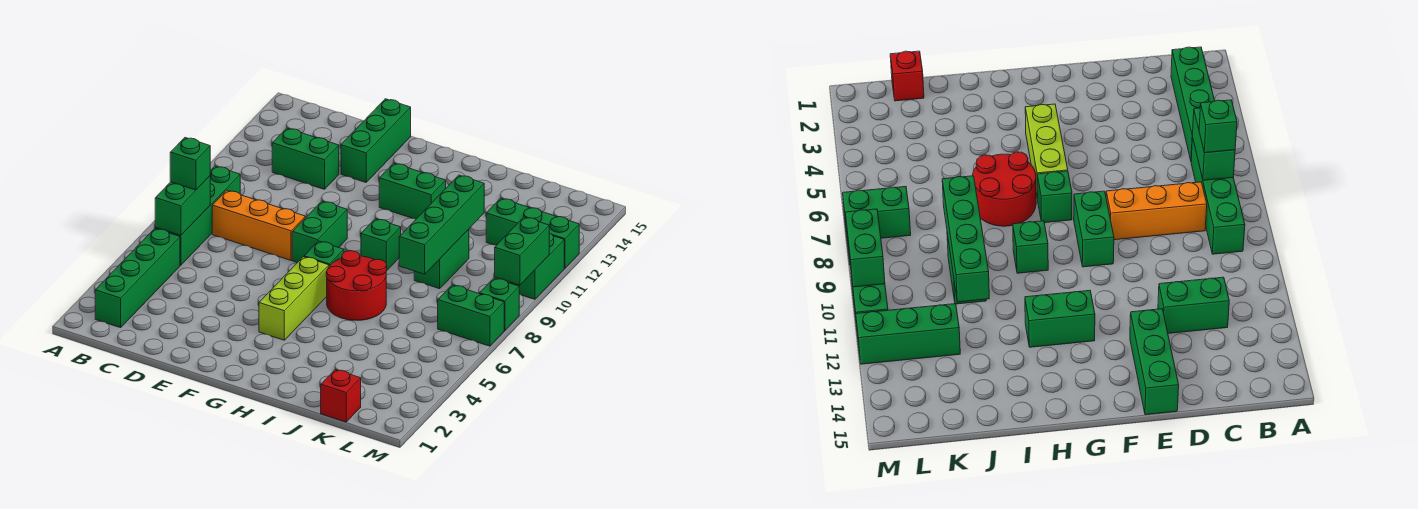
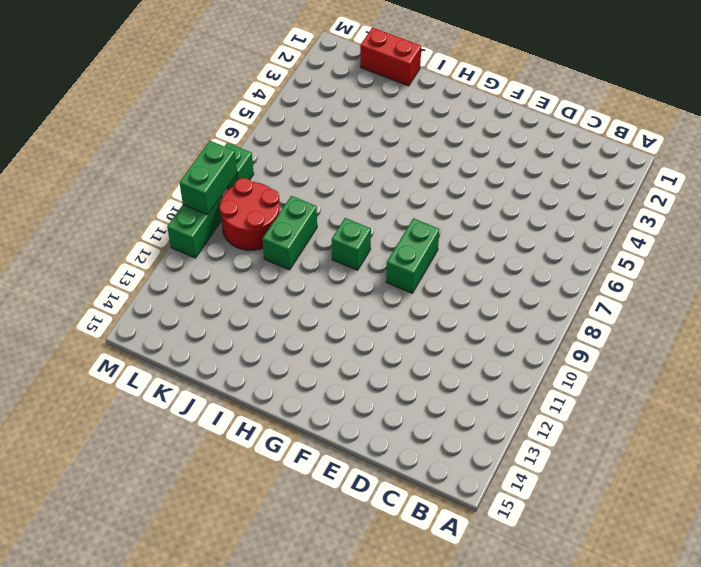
red brick J1:K1 level 1 -> red brick K1 level 1
red round brick K9:L10 level 1 -> red round brick H6:I7 level 1
none -> green brick B2:B5 level 1
none -> green brick B6:B9 level 1
none -> orange brick C8:E8 level 1

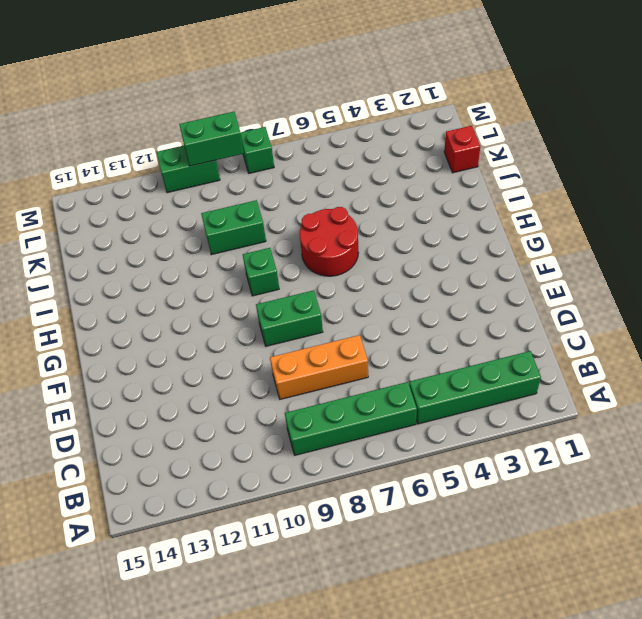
orange brick D7:D9 level 1 -> orange brick C8:E8 level 1
none -> green brick C12:D12 level 1
none -> green brick E13:E15 level 1
none -> lime brick G4:G6 level 1

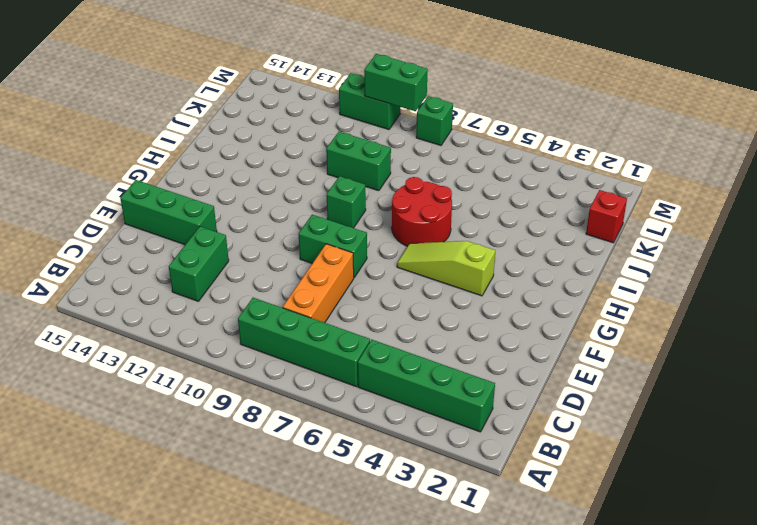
lime slope G4:G6 level 1 top 4 -> lime brick G4:G6 level 1
none -> green brick G7 level 1
none -> green brick G12:H12 level 1
none -> green brick K12:M12 level 1

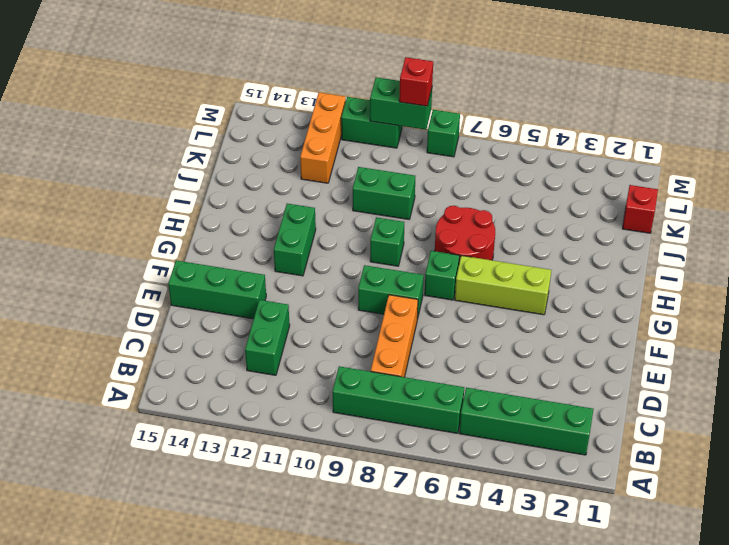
orange brick K12:M12 level 1 -> green brick K12:M12 level 1
red brick M9 level 3 -> none
none -> green brick L7:M7 level 1
none -> green brick B6:B7 level 2
none -> green brick J8:J11 level 2

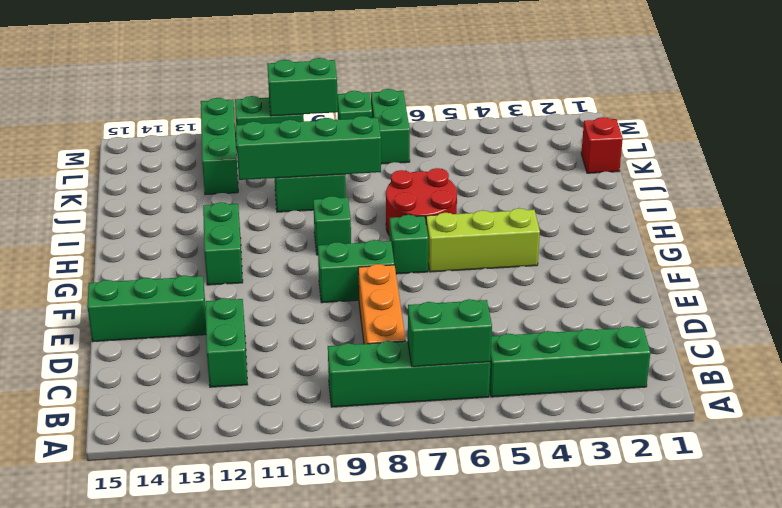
none -> green brick B7 level 3

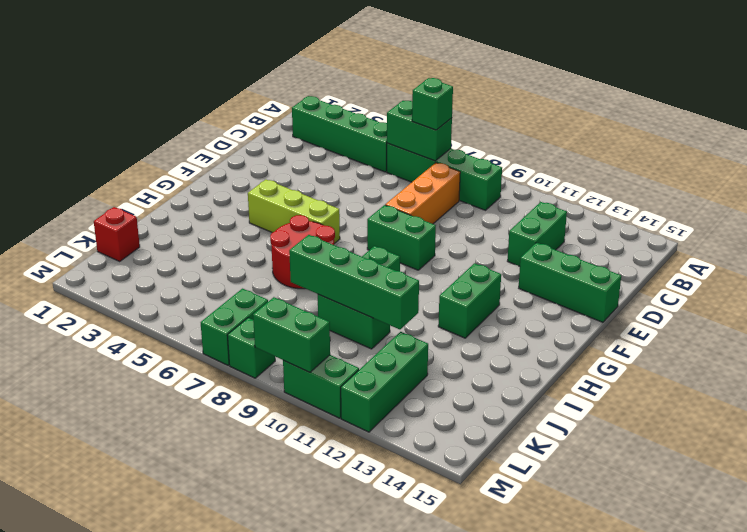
none -> green brick G7 level 1

